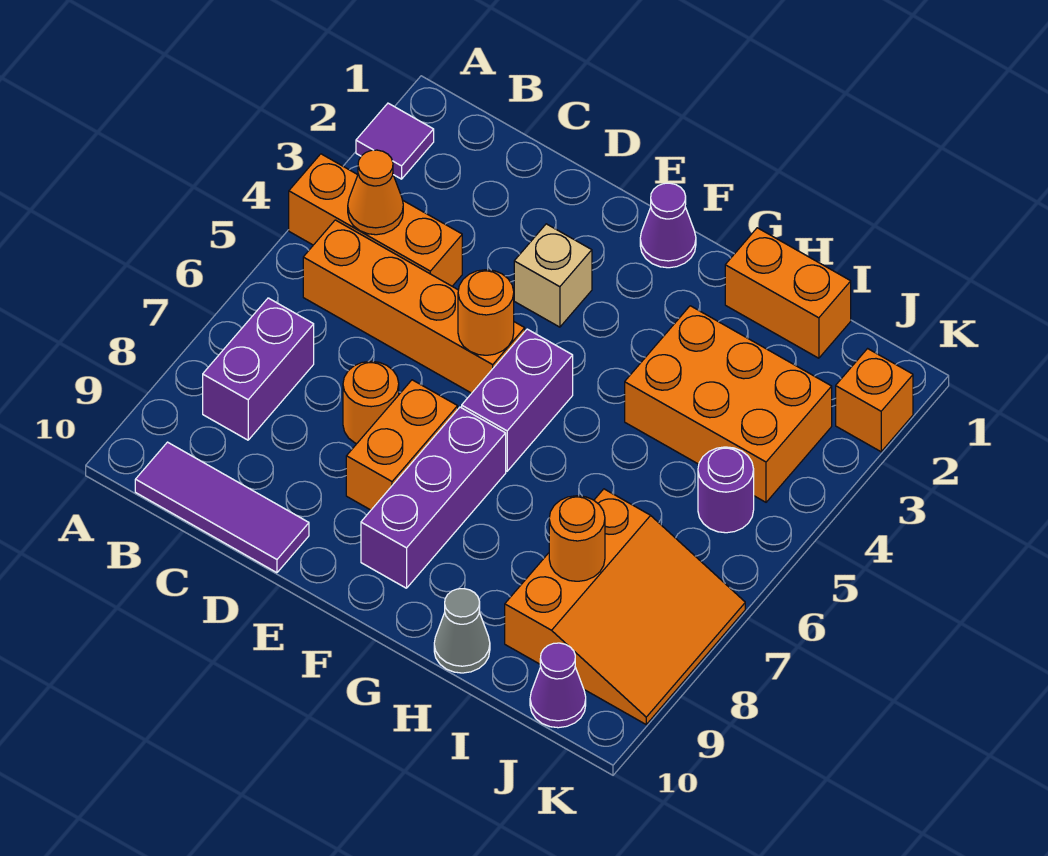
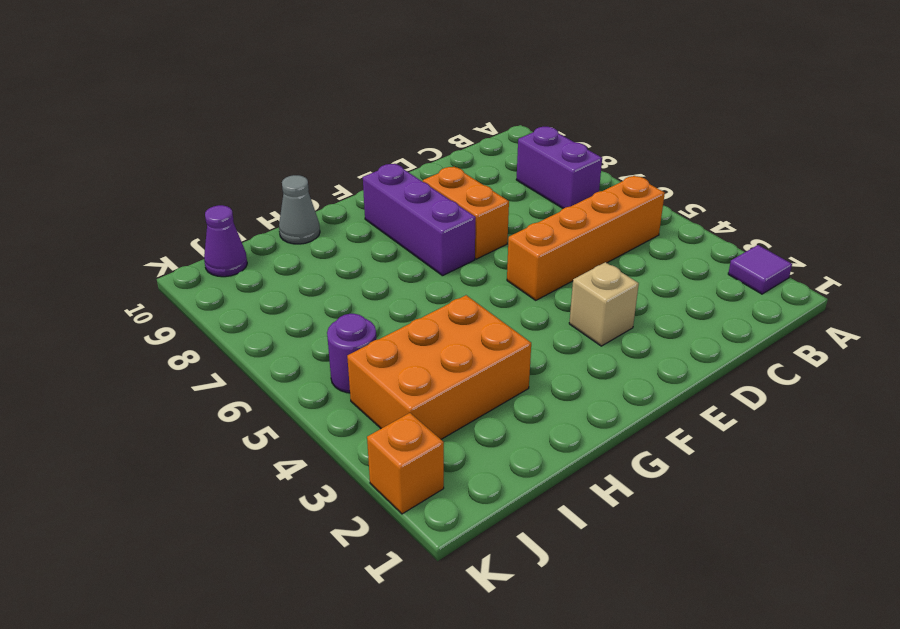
none -> orange brick A4:C4 level 1
none -> purple tile B10:D10 level 1
none -> orange round brick D7 level 1

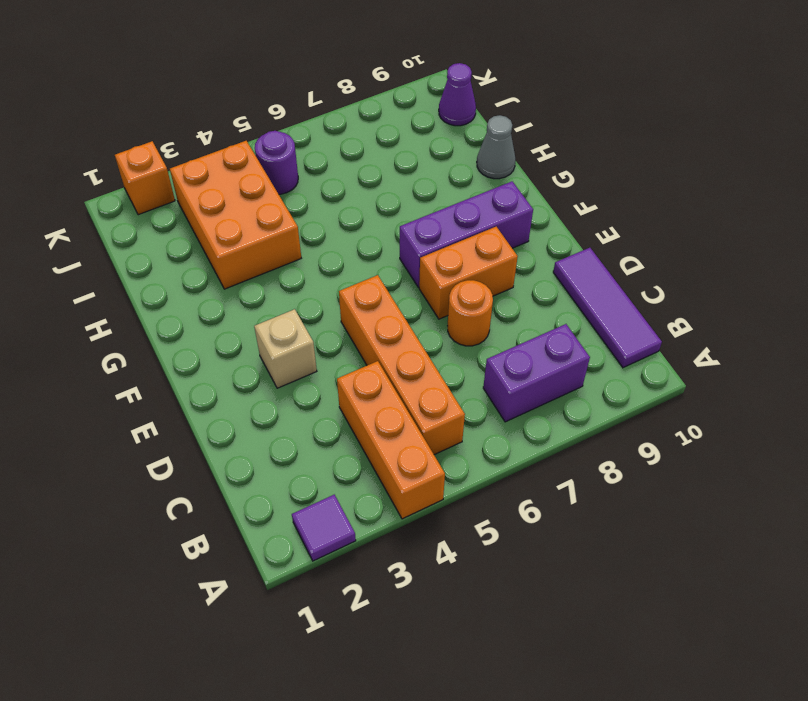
none -> purple cone F1 level 1
none -> purple brick F5:F6 level 1
none -> orange brick H1:I1 level 1

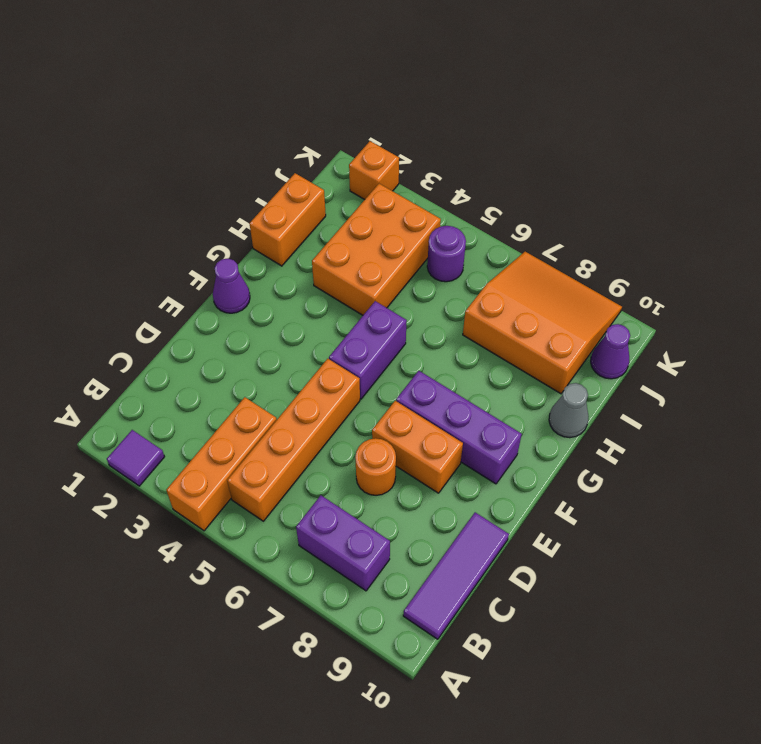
purple brick F5:G5 level 1 -> purple brick F5:F6 level 1
none -> tan brick E3 level 1
none -> orange cone B4 level 2
none -> orange round brick E5 level 2

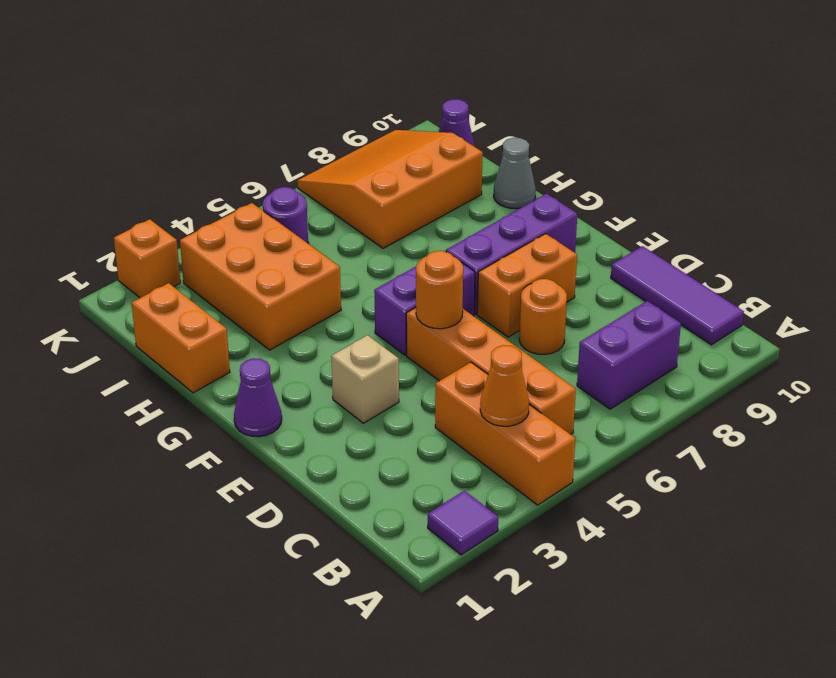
none -> orange round brick I8 level 2

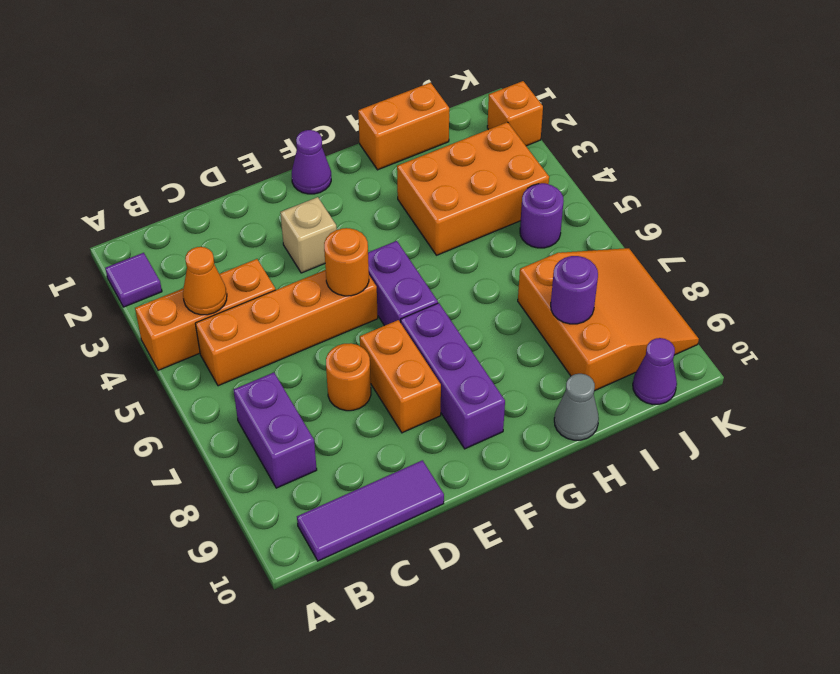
purple round brick I8 level 2 -> orange round brick I8 level 2

